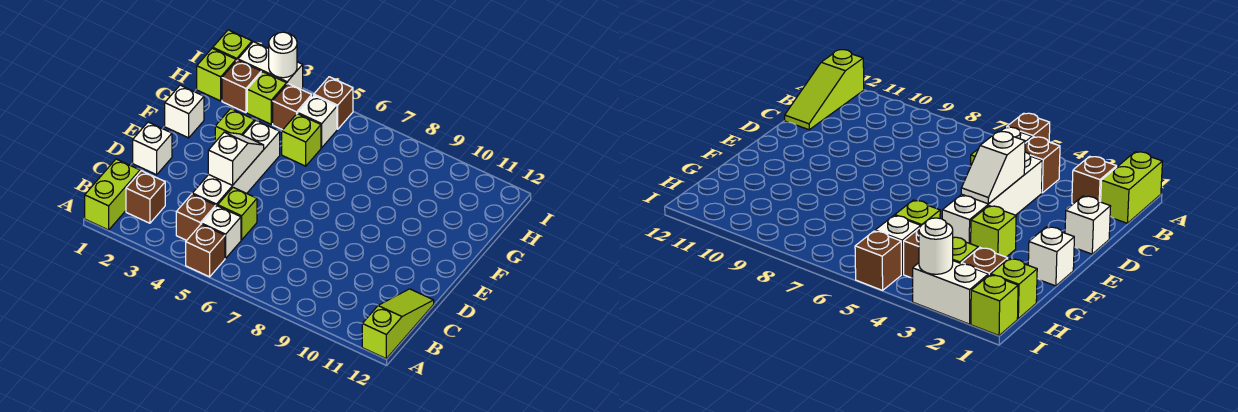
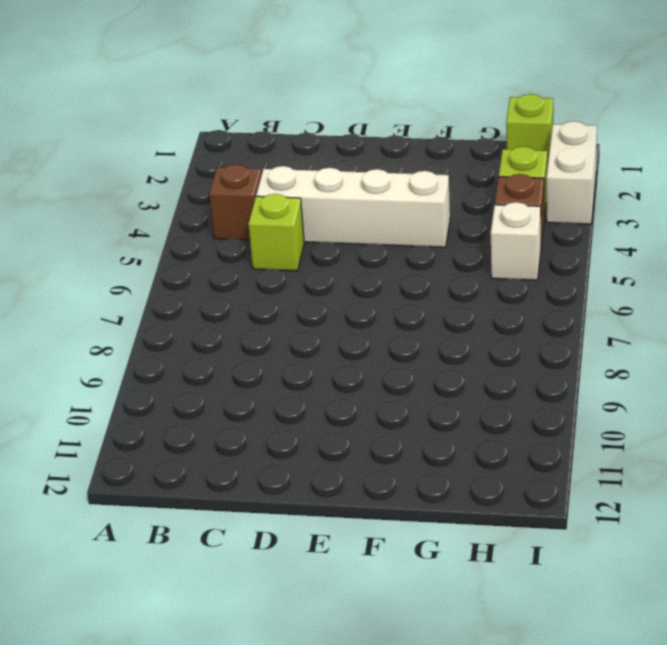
none -> lime brick A1:B1 level 1
none -> brown brick A5 level 1
none -> lime slope A12:C12 level 1 top A

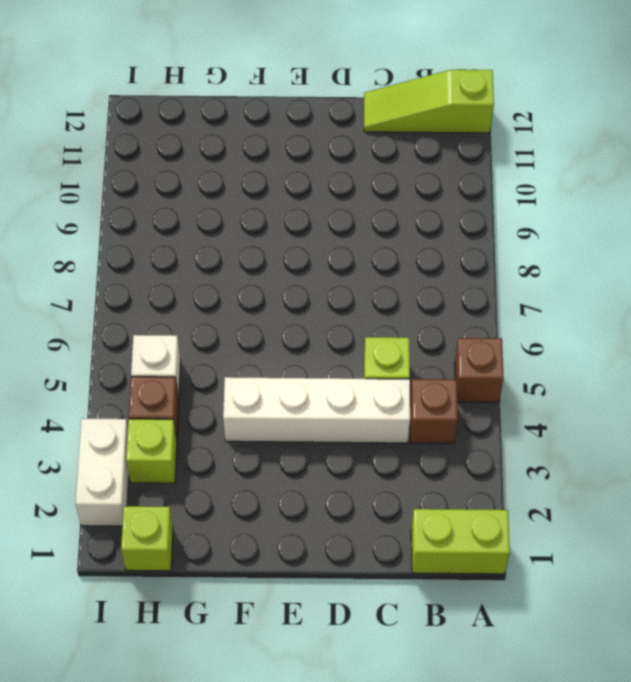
none -> brown brick B2 level 1
none -> white brick B5 level 1
none -> white brick D1 level 1

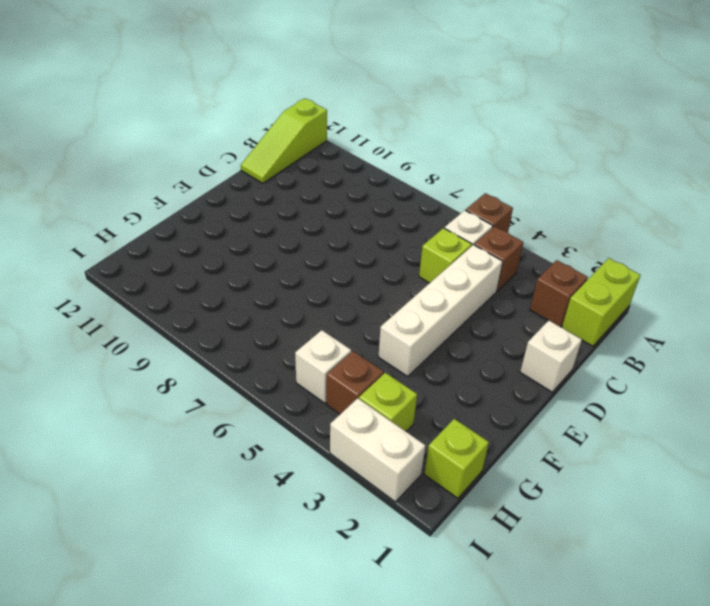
none -> white brick F1 level 1
none -> lime brick F3 level 1
none -> lime brick G5 level 1

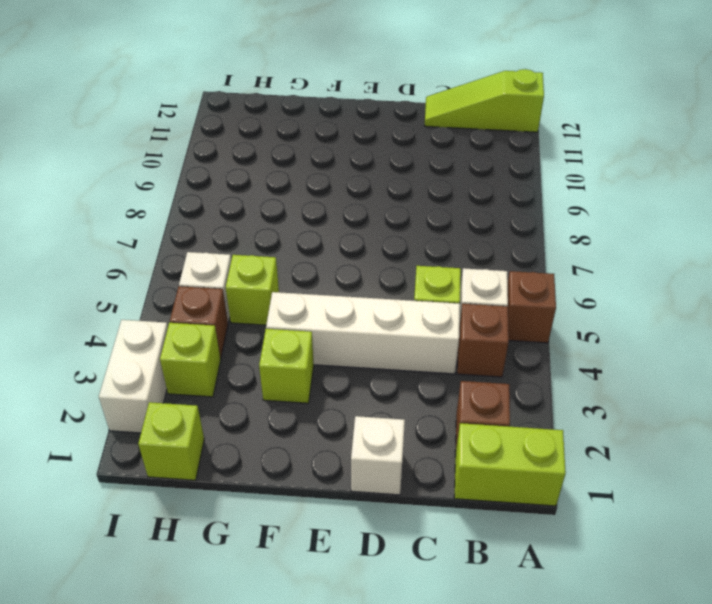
none -> white brick F1 level 1
none -> brown brick H2 level 1
none -> lime brick I1 level 1

